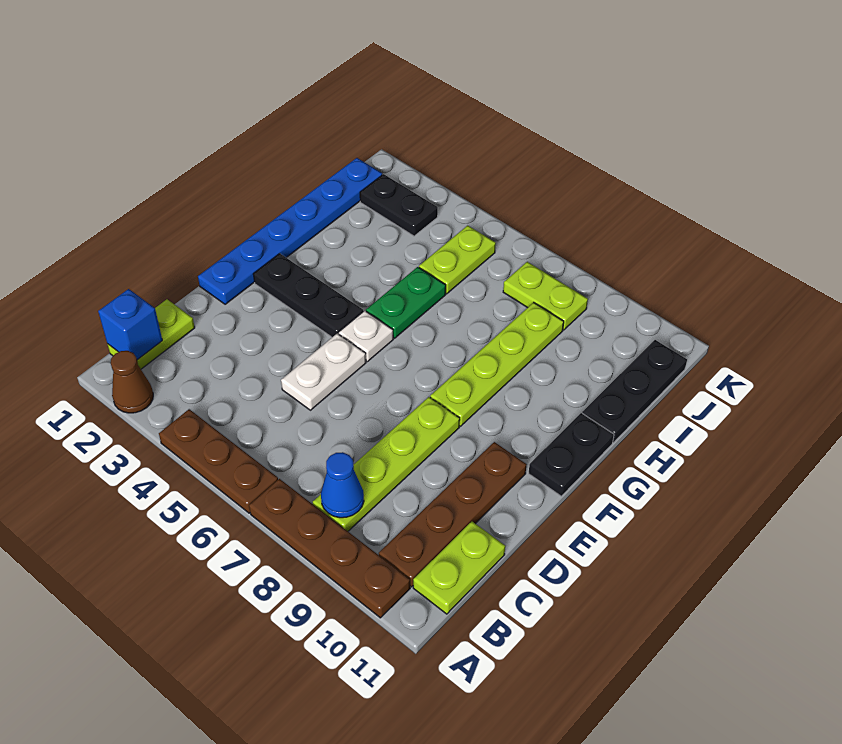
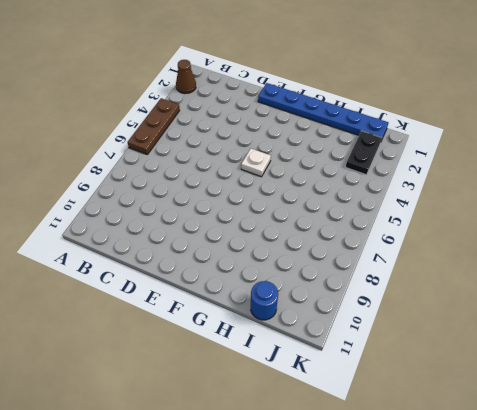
blue round brick I11 level 1 -> black plate H11:J11 level 1
none -> brown plate A7:A10 level 1
none -> lime plate B1:C1 level 1
none -> lime plate B8:E8 level 1

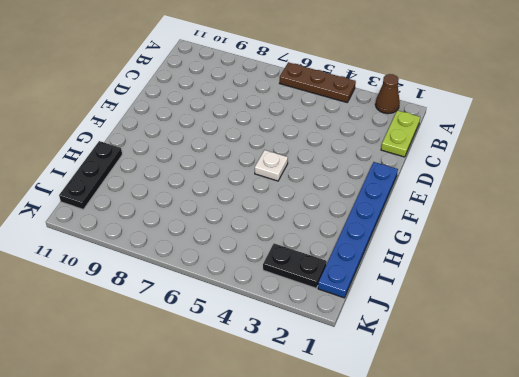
none -> brown plate A7:A10 level 1
none -> lime plate B8:E8 level 1
none -> brown plate B10:E10 level 1

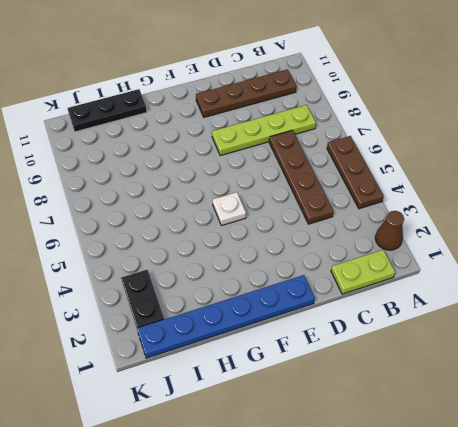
brown plate C4:C7 level 1 -> brown plate A7:A10 level 1
none -> lime plate B11:C11 level 1
none -> white plate D5:E5 level 1
none -> black plate F2:F4 level 1

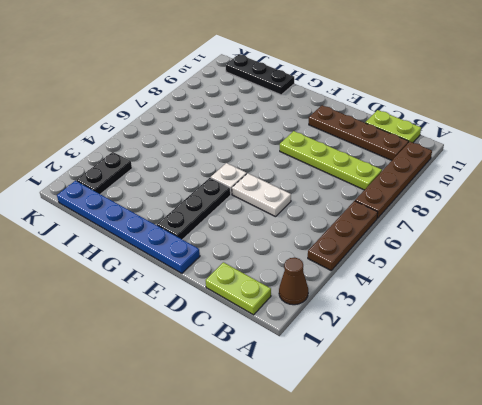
none -> lime plate F8:I8 level 1
none -> black plate F11:G11 level 1
none -> green plate G5:H5 level 1

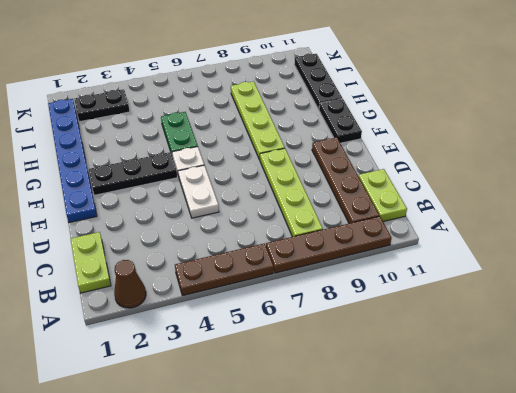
none -> lime plate I5:J5 level 1
none -> lime plate J7:J8 level 1
none -> blue brick B1 level 2

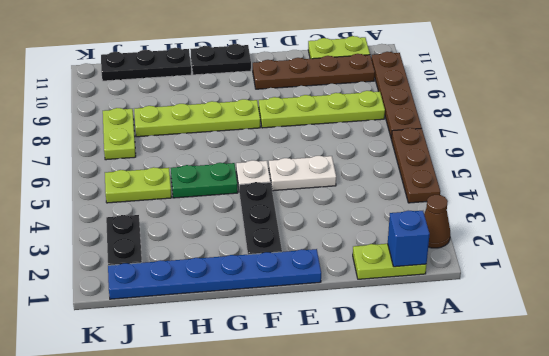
none -> blue cone B8 level 2

